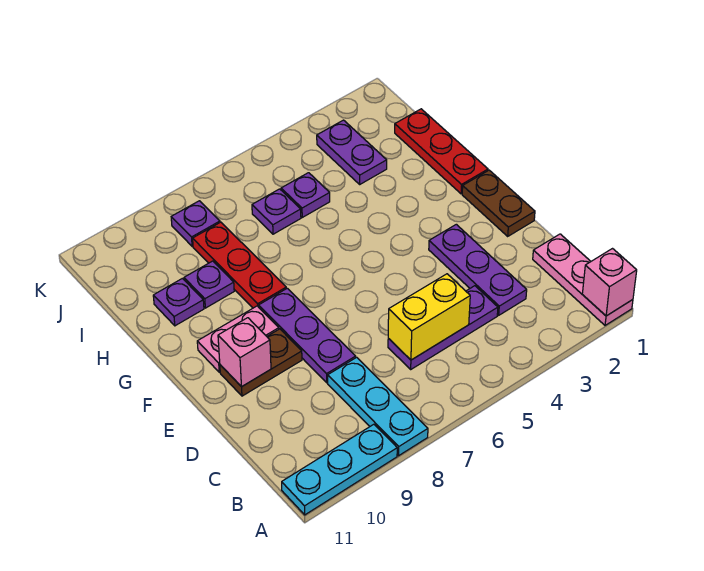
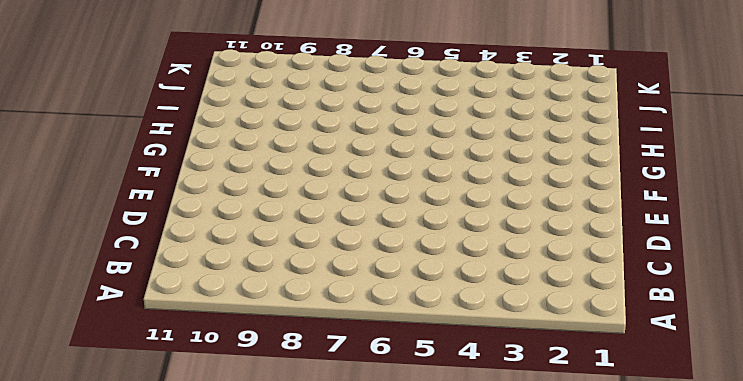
none -> pink plate A1:C1 level 1
none -> cyan plate A8:C8 level 1
none -> cyan plate A9:A11 level 1

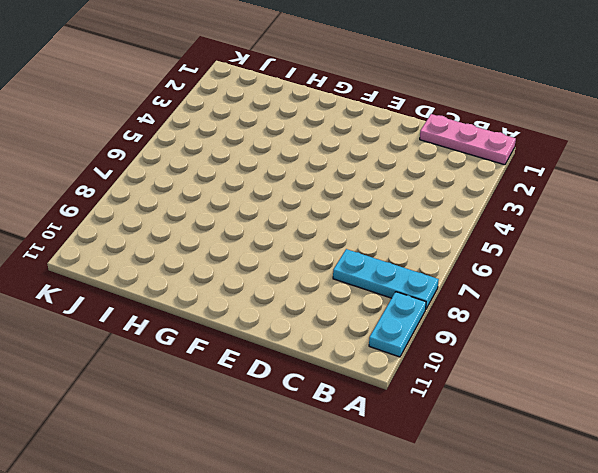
cyan plate A9:A10 level 1 -> cyan plate A9:A11 level 1
none -> purple plate C3:E3 level 1
none -> purple plate C4:C6 level 1
none -> purple plate D8:F8 level 1

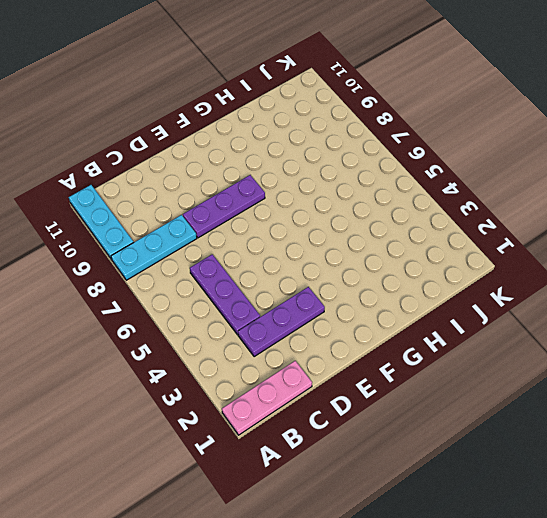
none -> brown plate E1:F1 level 1
none -> brown plate E9:E10 level 1
none -> pink plate F9:F10 level 1

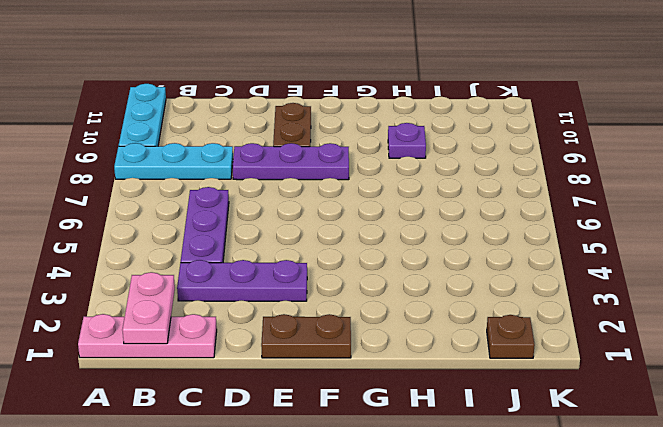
pink plate B1:B2 level 2 -> pink plate F9:F10 level 1
brown plate J1 level 1 -> none
none -> red plate G1:I1 level 1
none -> red plate G8:I8 level 1
none -> purple plate H10 level 1

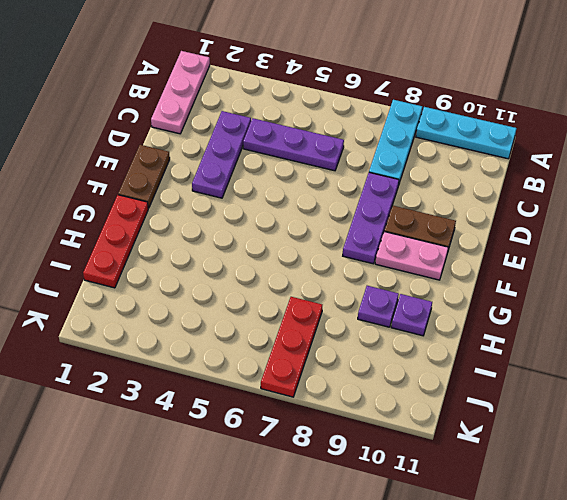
red plate I7:K7 level 1 -> red plate G8:I8 level 1
none -> purple plate I3:J3 level 1
none -> purple plate I5 level 1
none -> purple plate I6 level 1

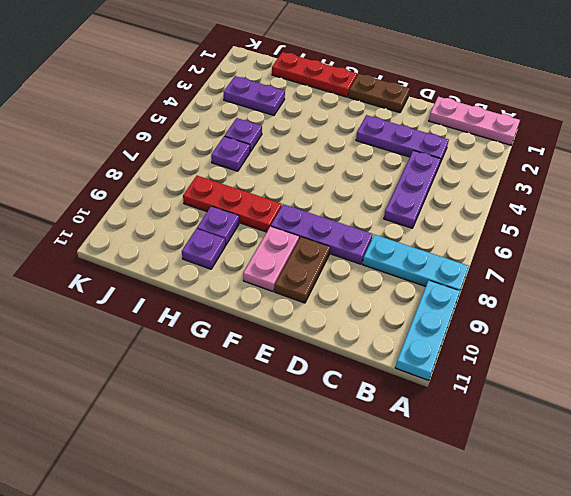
none -> purple plate J8 level 1
none -> pink brick A1 level 2
none -> yellow brick C5:C6 level 2

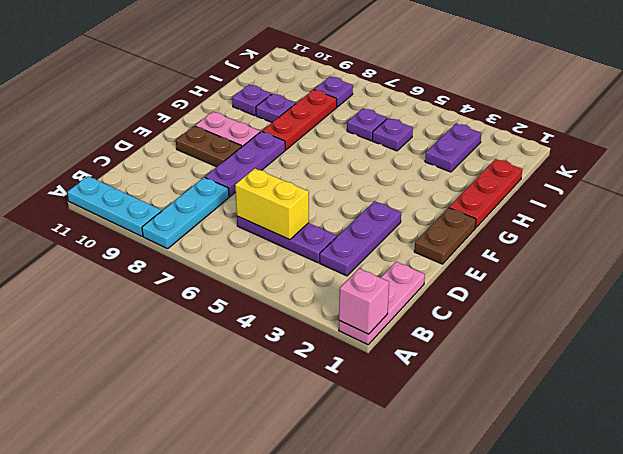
none -> pink brick E10 level 2

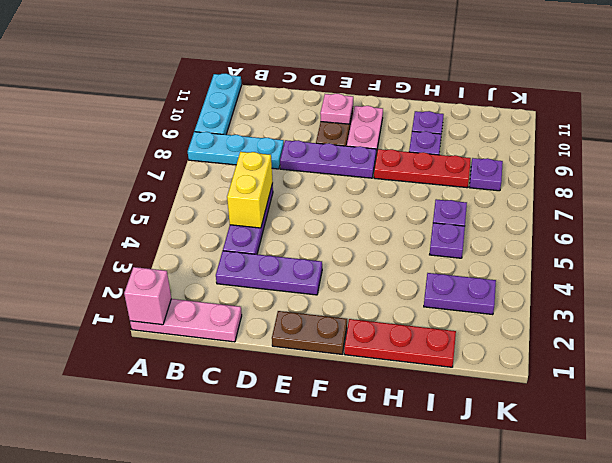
pink plate E10 level 2 -> pink brick E10 level 2

